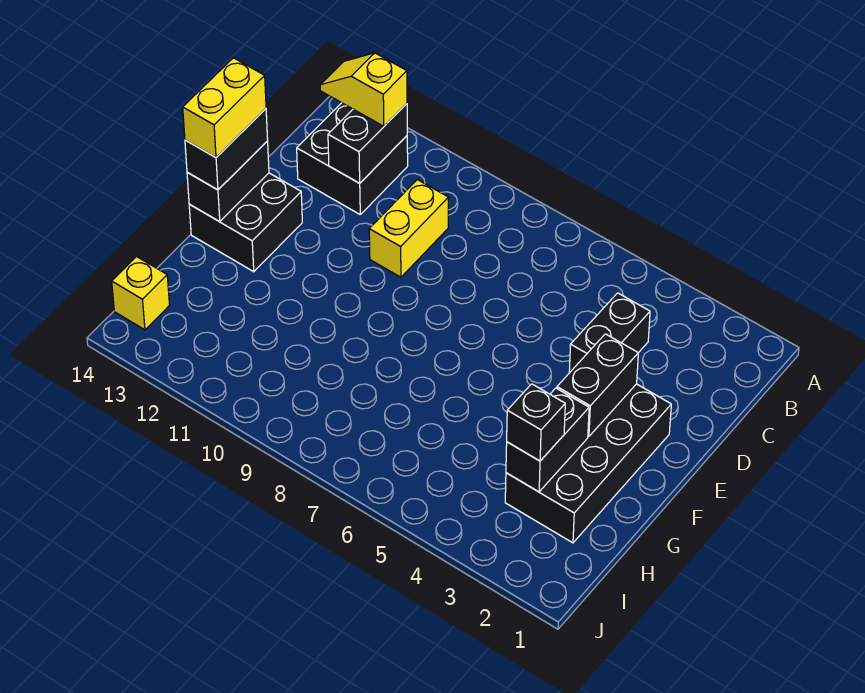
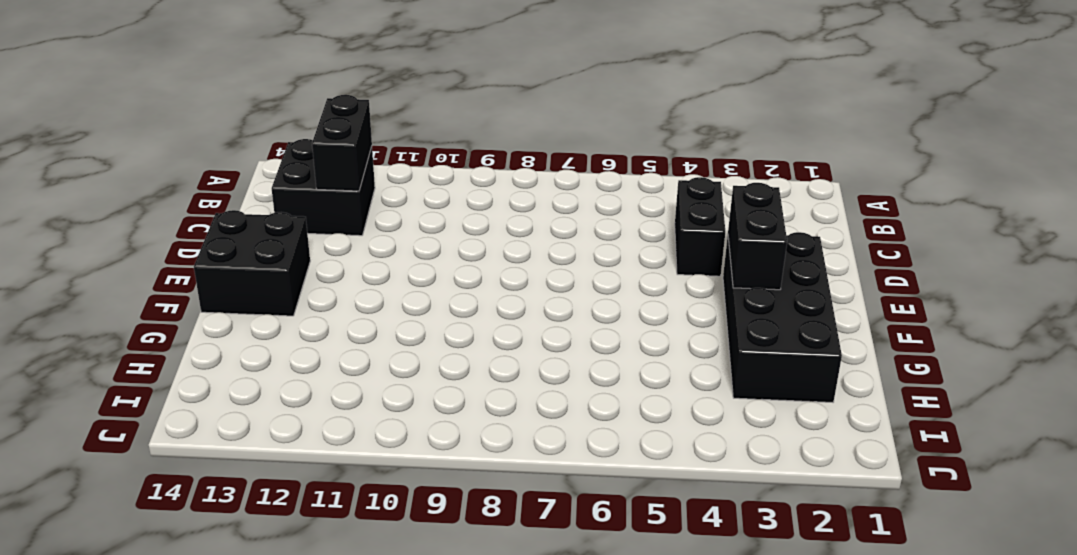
none -> yellow brick C10:D10 level 1
none -> yellow brick I14 level 1
none -> black brick E14:F14 level 2

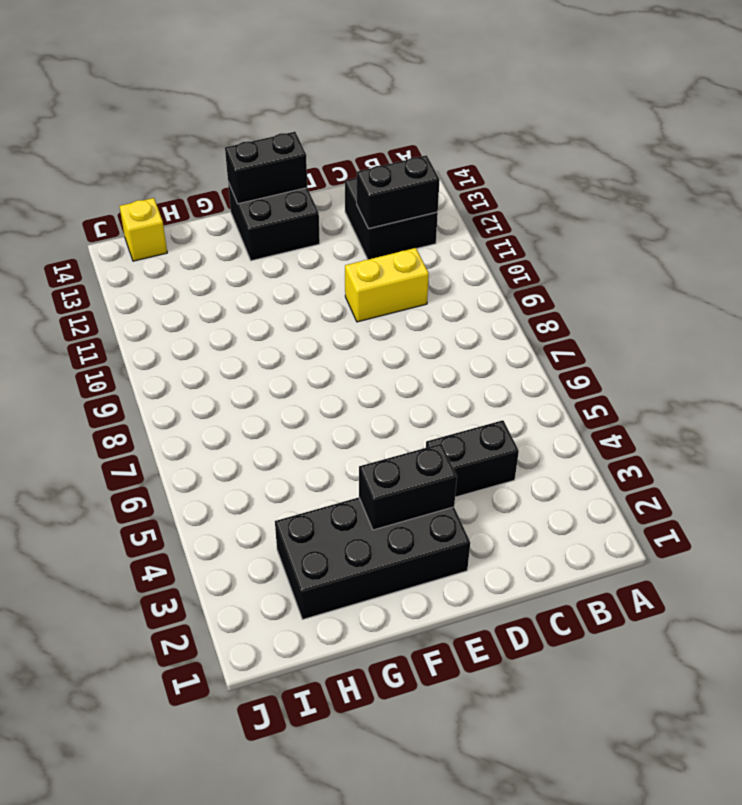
none -> black brick G3:H3 level 2
none -> yellow slope B12:B13 level 3 top 12
none -> black brick E14:F14 level 3

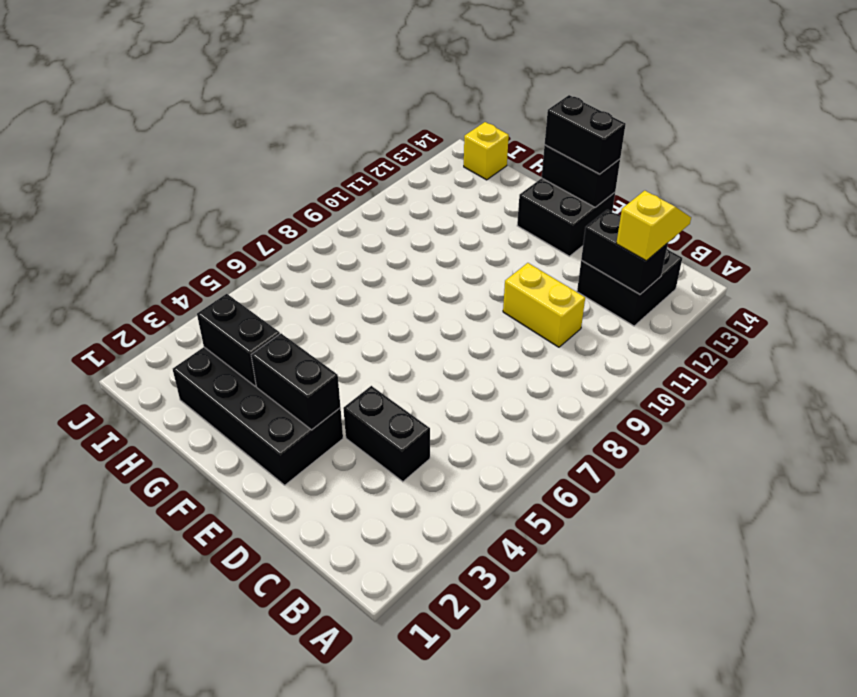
none -> black brick H3 level 3
none -> yellow brick E14:F14 level 4

